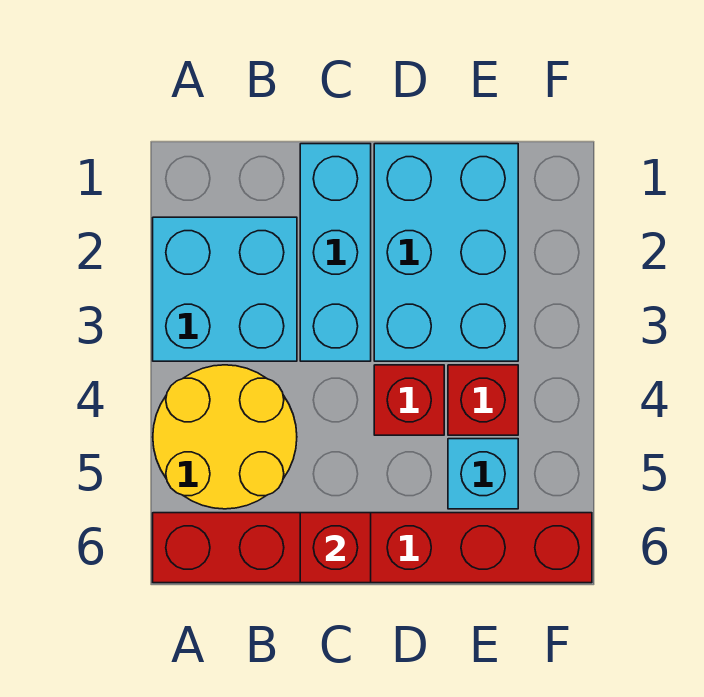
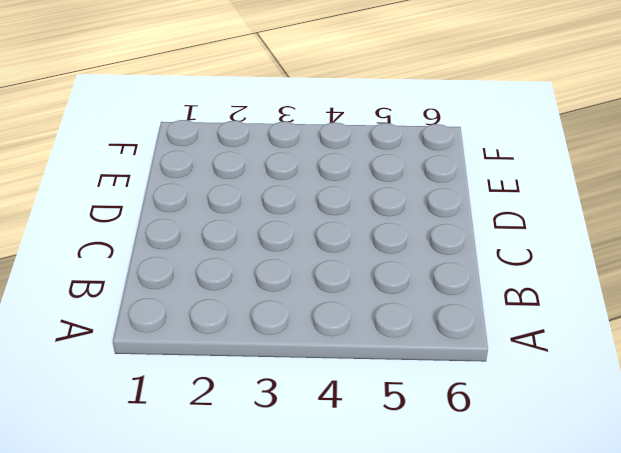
none -> cyan brick A2:B3 level 1
none -> yellow round brick A4:B5 level 1

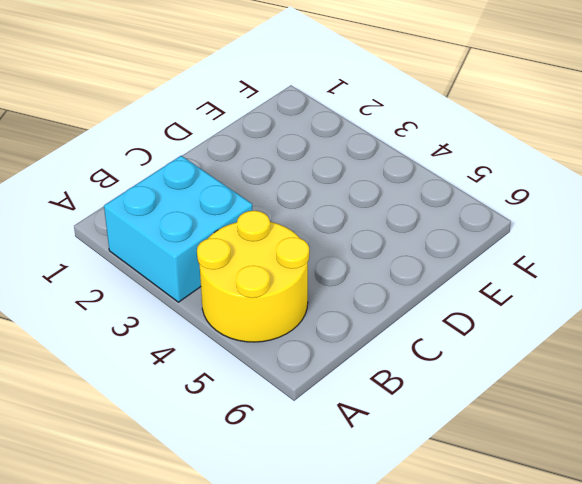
none -> red brick A6:F6 level 1
none -> cyan brick C1:C3 level 1

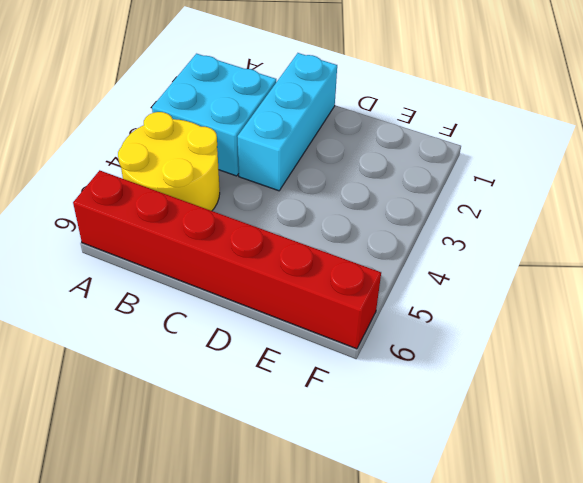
none -> cyan brick D1:E3 level 1
none -> red brick D4 level 1

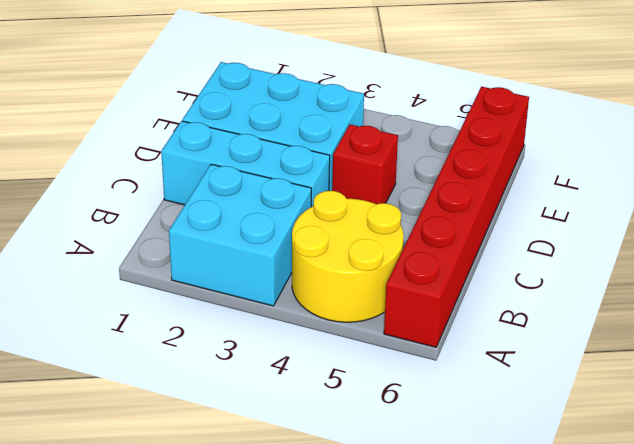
none -> red brick E4 level 1
none -> cyan brick E5 level 1

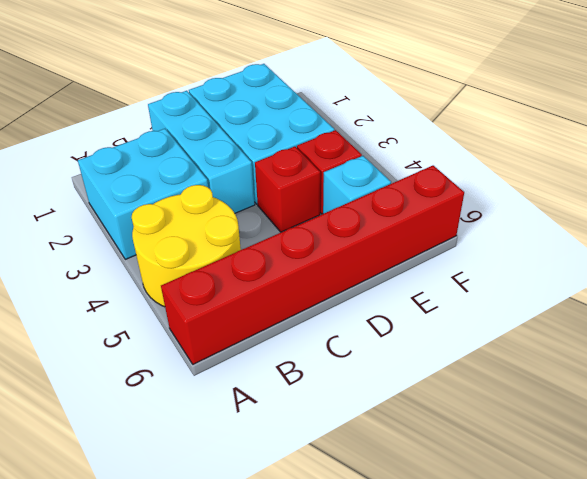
none -> red brick C6 level 2

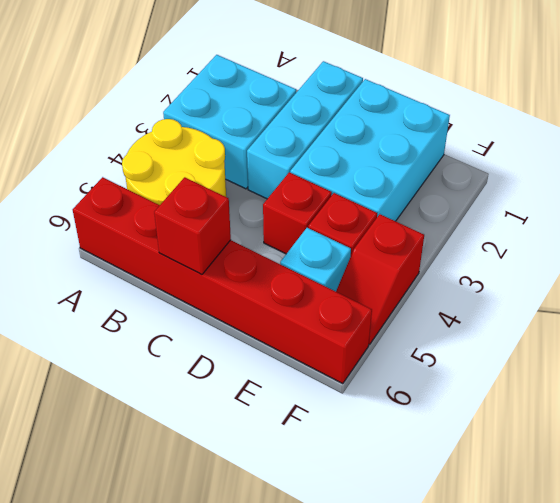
red slope F4:F5 level 1 top 4 -> none

